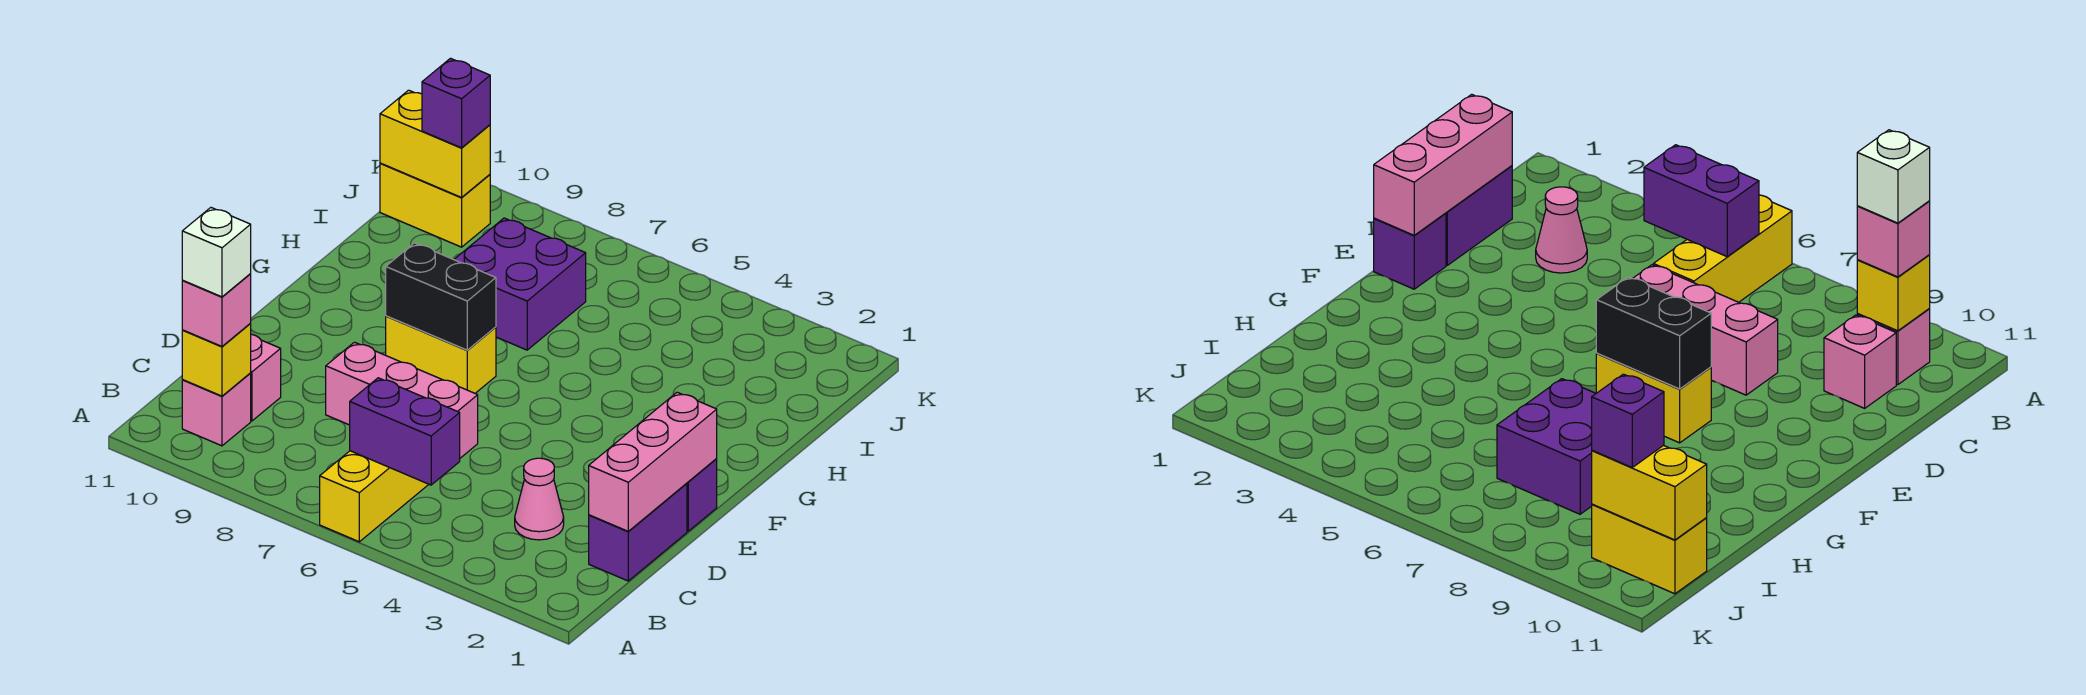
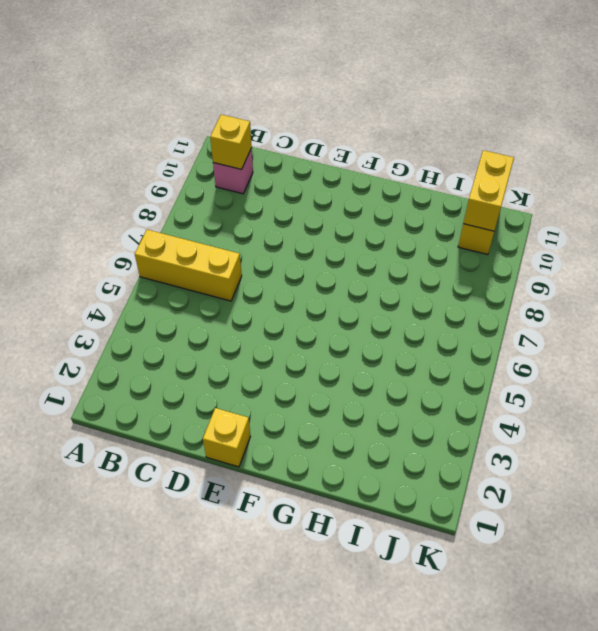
yellow brick E1 level 1 -> purple brick E1 level 1
none -> purple brick C1:D1 level 1
none -> pink cone C3 level 1
none -> pink brick C10 level 1

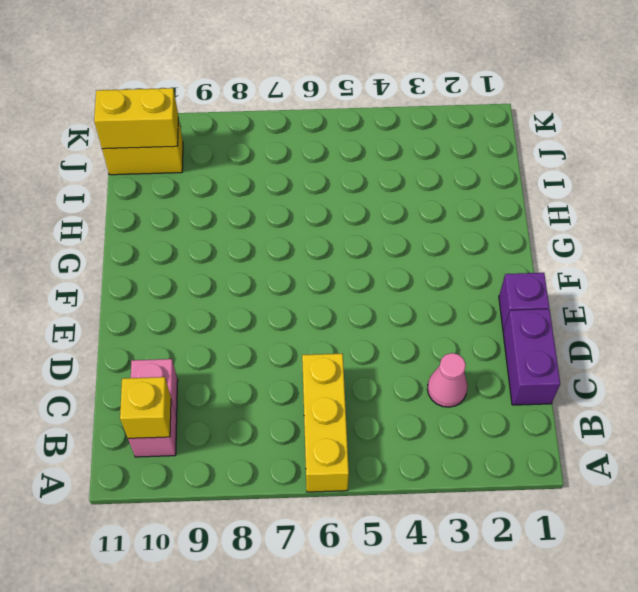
none -> pink brick D6:D8 level 1
none -> yellow brick F7:F8 level 1
none -> purple brick H7:I8 level 1

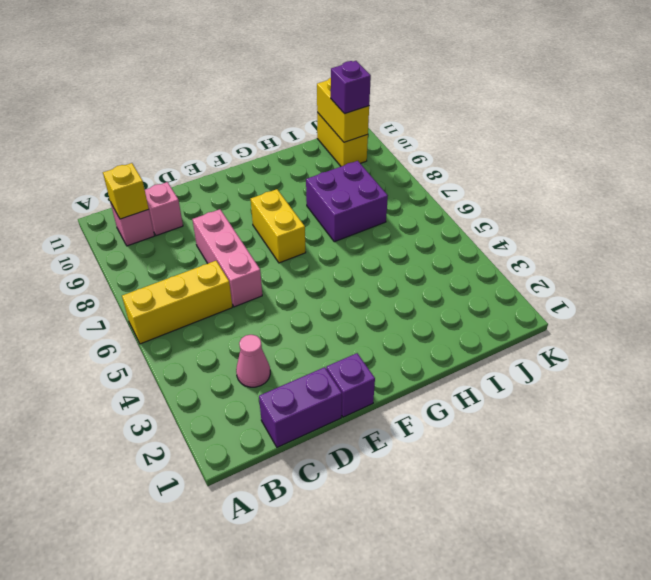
none -> purple brick B5:B6 level 2
none -> pink brick C1:E1 level 2
none -> black brick F7:F8 level 2

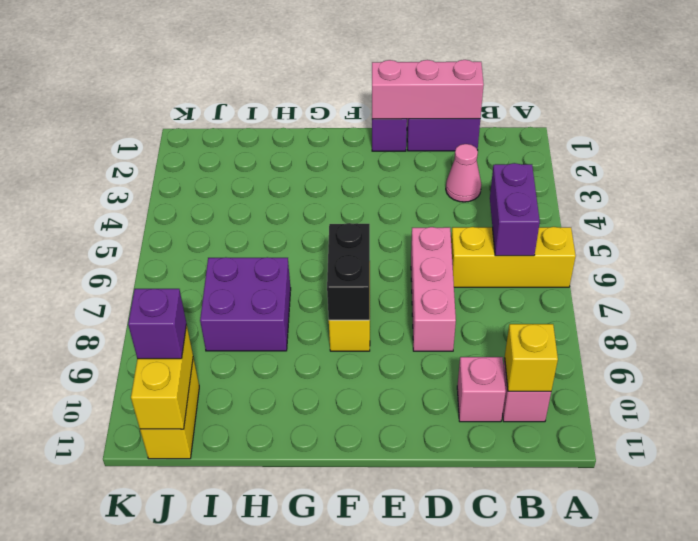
none -> pink brick B10 level 3
none -> white brick B10 level 4

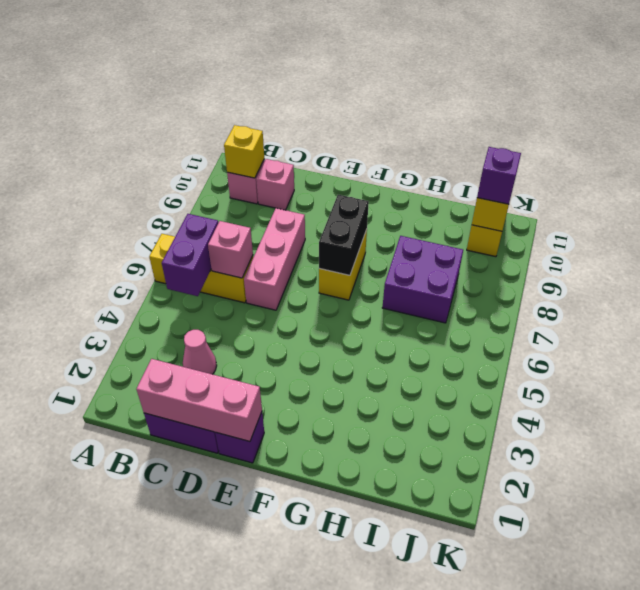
pink brick C6 level 2 -> pink brick B10 level 3
none -> white brick B10 level 4

